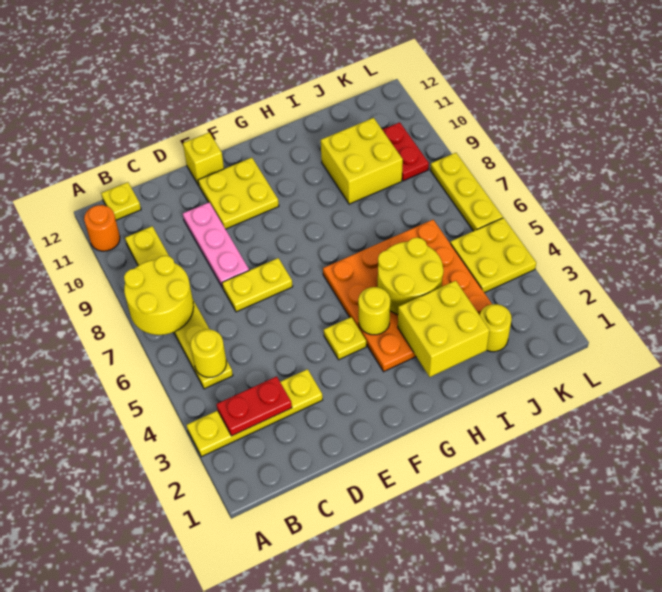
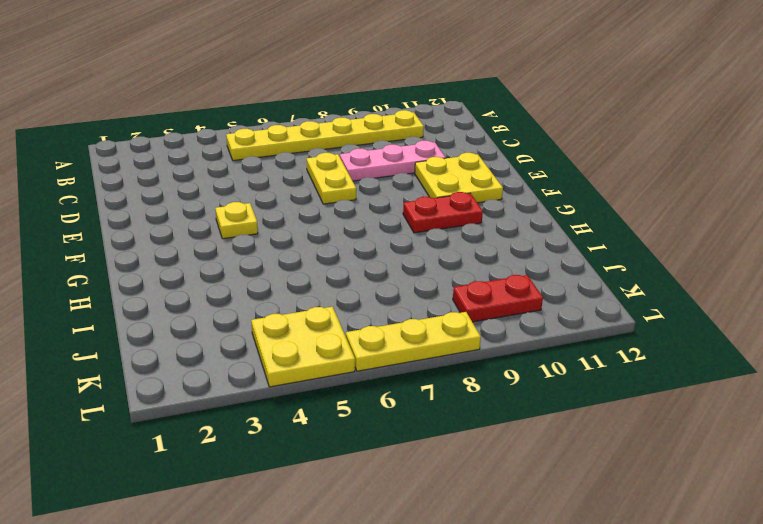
red plate G9:G10 level 1 -> red plate B3:C3 level 2
none -> yellow plate A3:D3 level 1
none -> orange round brick A11 level 1
none -> yellow plate B12 level 1

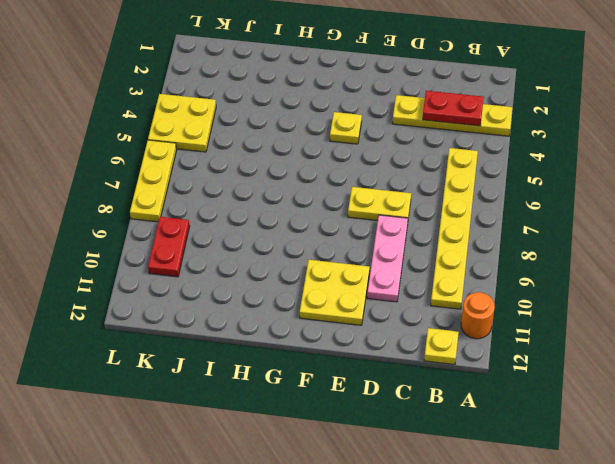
none -> yellow brick E12 level 1
none -> orange plate G3:J6 level 1
none -> yellow brick I9:J10 level 1

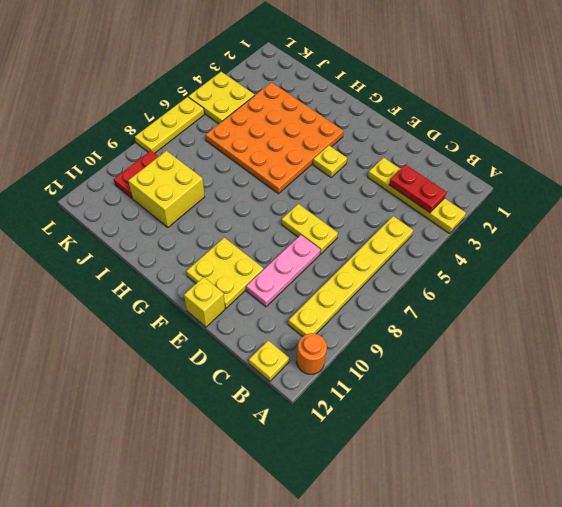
none -> yellow round brick J2 level 1
none -> yellow round brick A7:B8 level 2
none -> yellow round brick B5 level 2

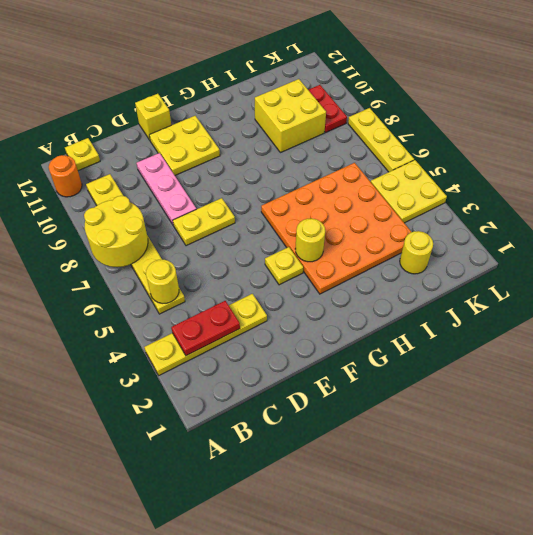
none -> yellow brick H2:I3 level 2
none -> yellow round brick H4:I5 level 2

